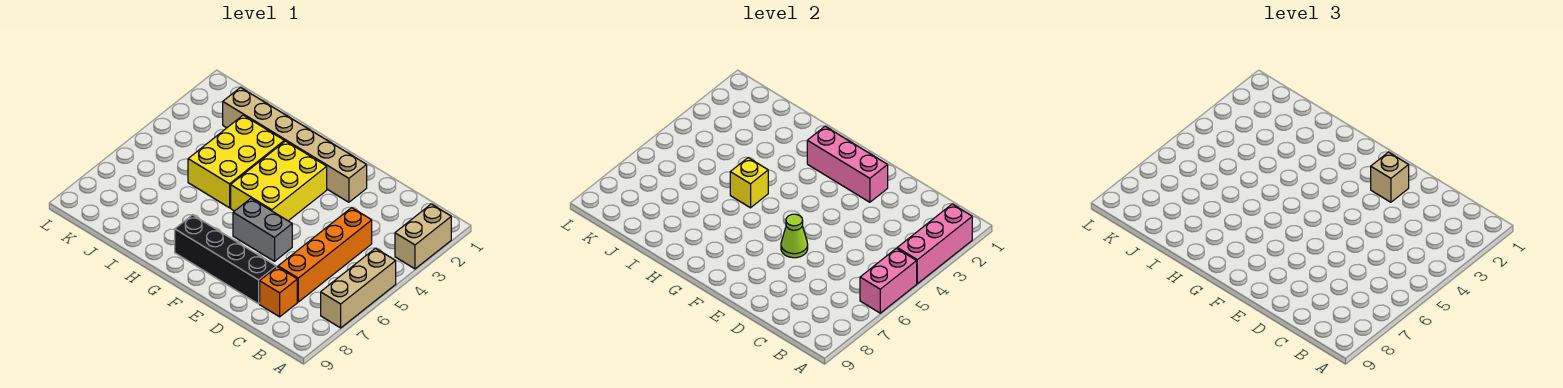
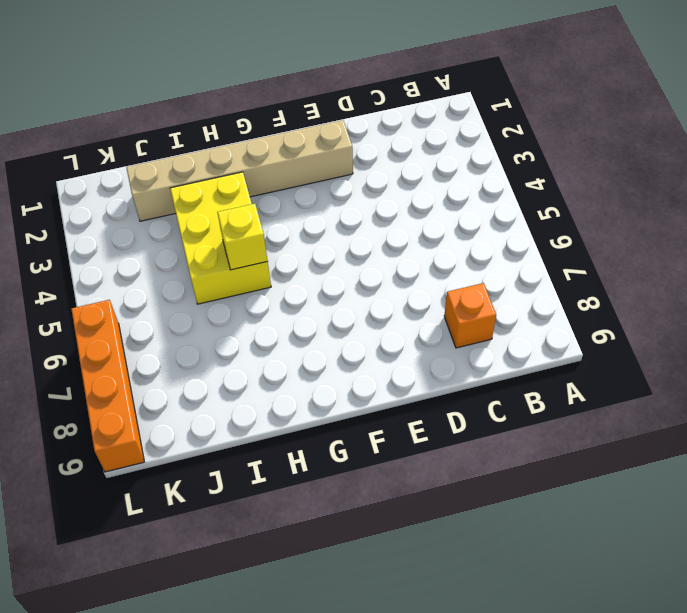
orange brick L6:L9 level 1 -> orange brick C4:C7 level 1
none -> tan brick A2:A3 level 1
none -> tan brick A5:A7 level 1
none -> black brick D8:G8 level 1

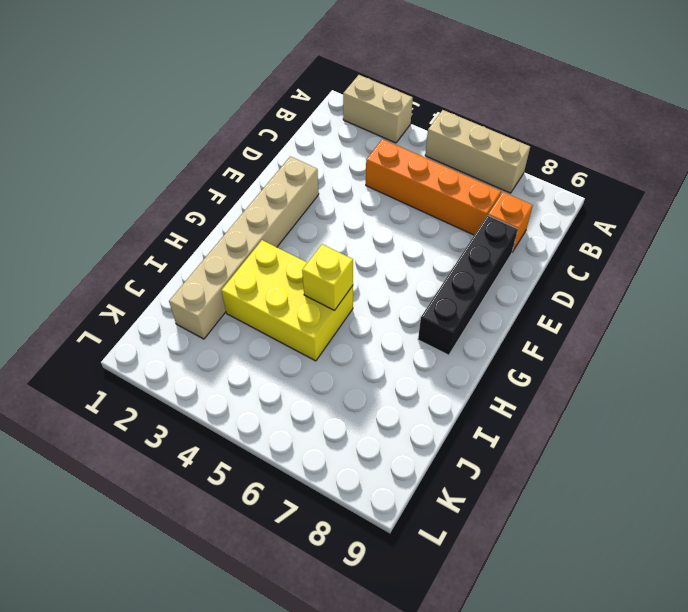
none -> grey brick E6:F6 level 1
none -> yellow brick F3:G5 level 1
none -> pink brick A2:A4 level 2

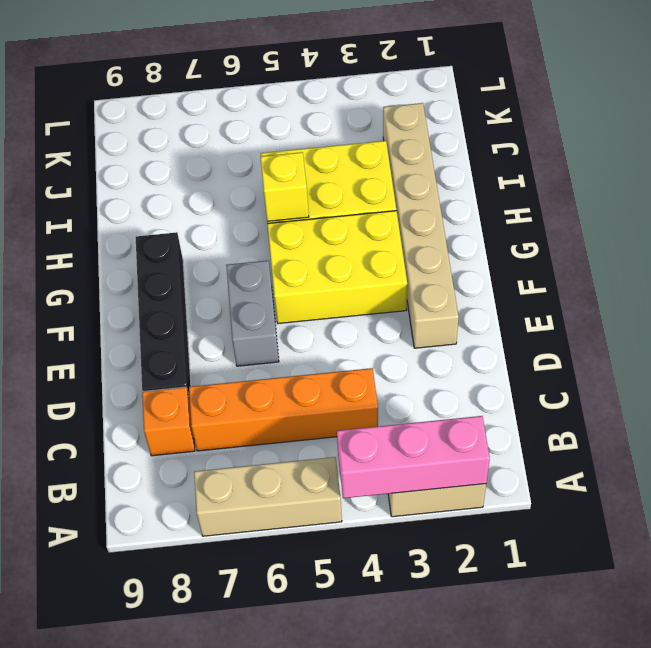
none -> pink brick A5:A6 level 2
none -> pink brick E2:G2 level 2
none -> lime cone E6 level 2

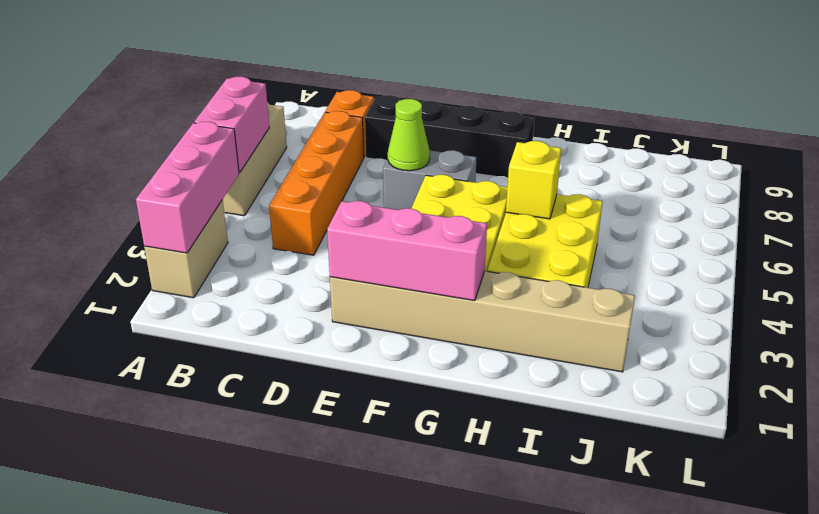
none -> tan brick E2 level 3

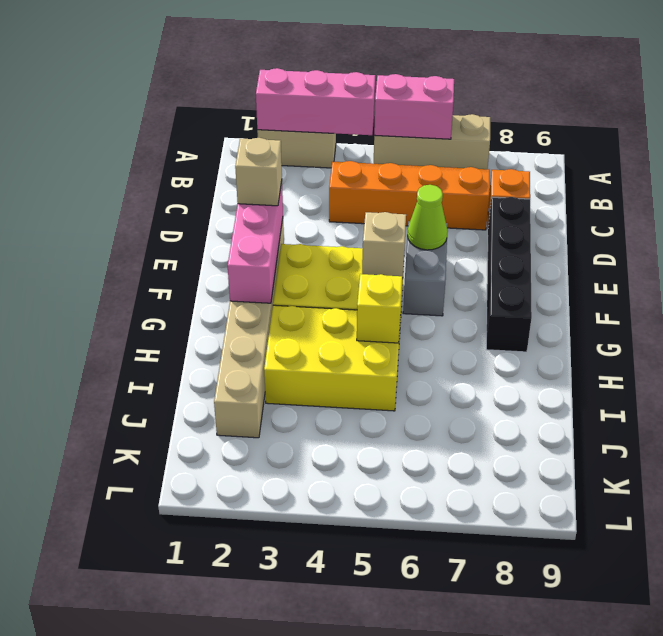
tan brick F5 level 2 -> none

